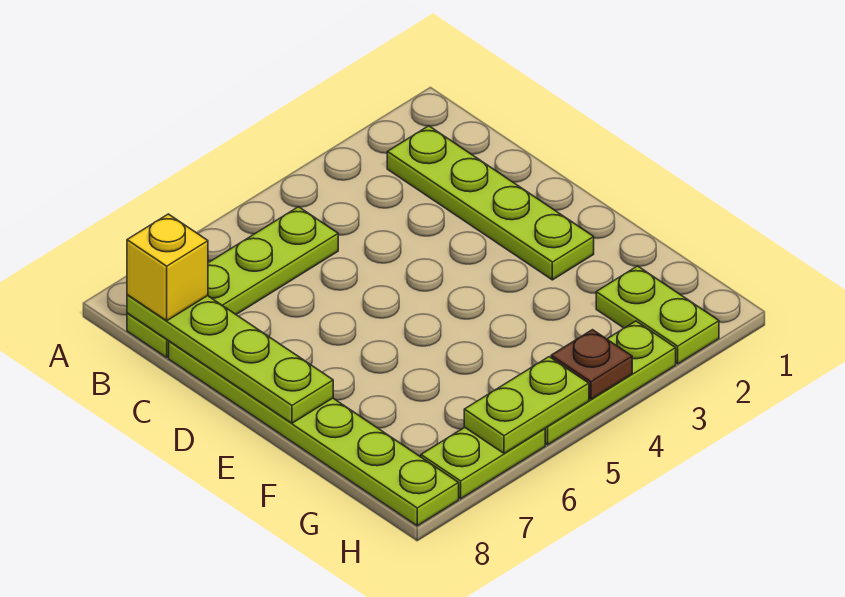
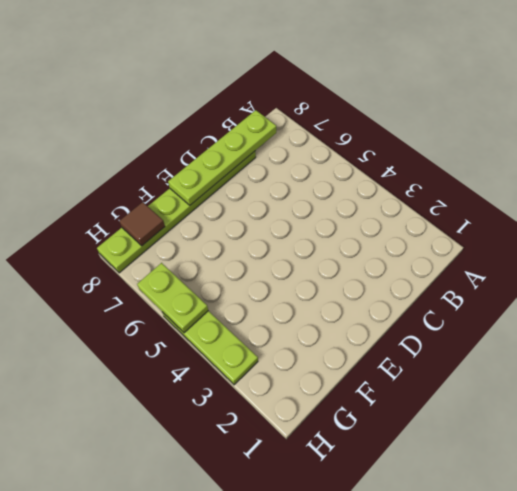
brown tile G8 level 2 -> none
none -> lime plate B2:E2 level 1
none -> lime plate B5:B8 level 1

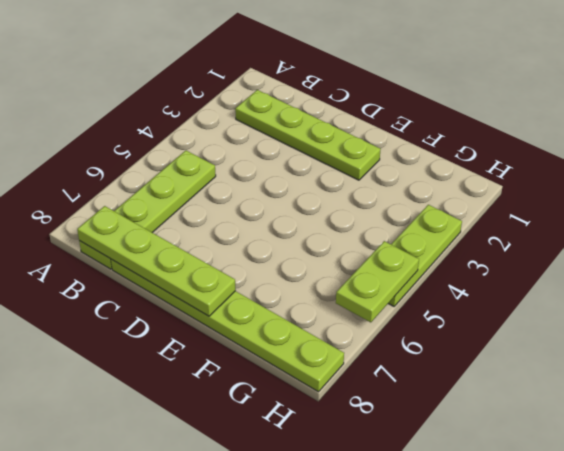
none -> lime plate G2:H2 level 1
none -> lime plate H6:H7 level 1

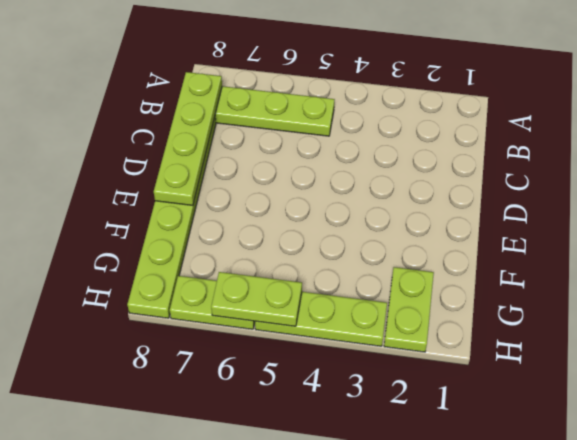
none -> lime plate B2:E2 level 1
none -> brown plate H4 level 2

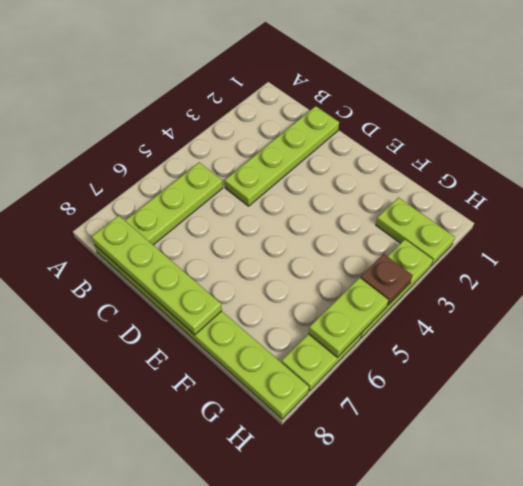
lime plate C1:C4 level 1 -> lime plate B2:E2 level 1
none -> yellow brick B8 level 3

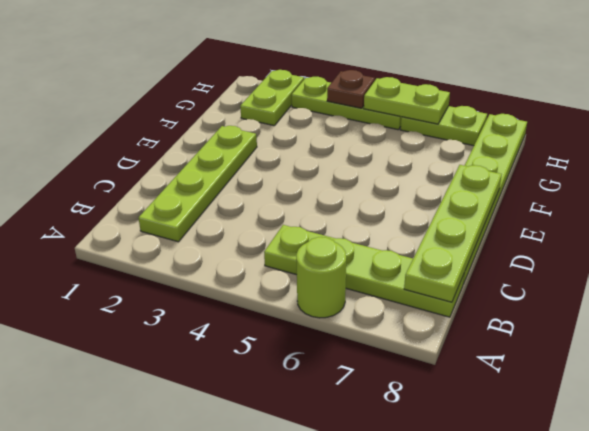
lime round brick A6 level 1 -> none
none -> yellow brick B8 level 3

